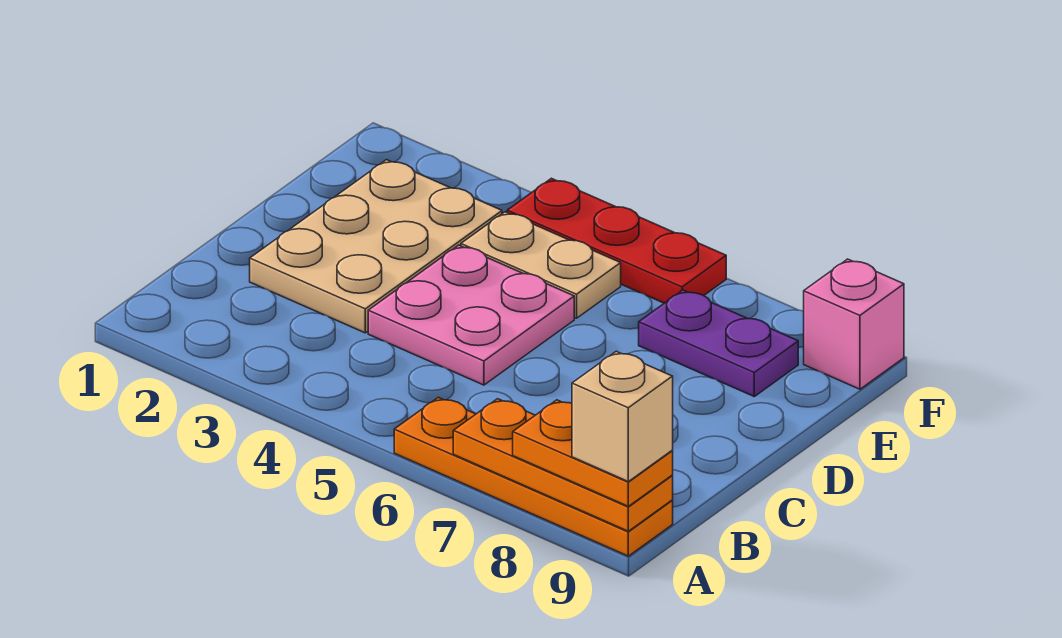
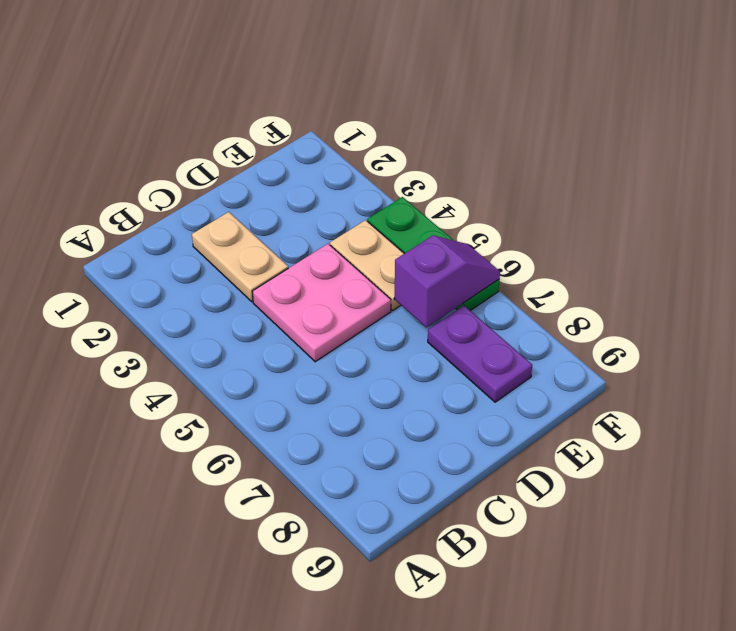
tan plate C2:C3 level 1 -> tan plate C2:E3 level 1
purple slope E6:F6 level 2 top E -> none
green plate F4:F6 level 1 -> red plate F4:F6 level 1
none -> orange plate A6:A9 level 1
none -> pink brick F9 level 1

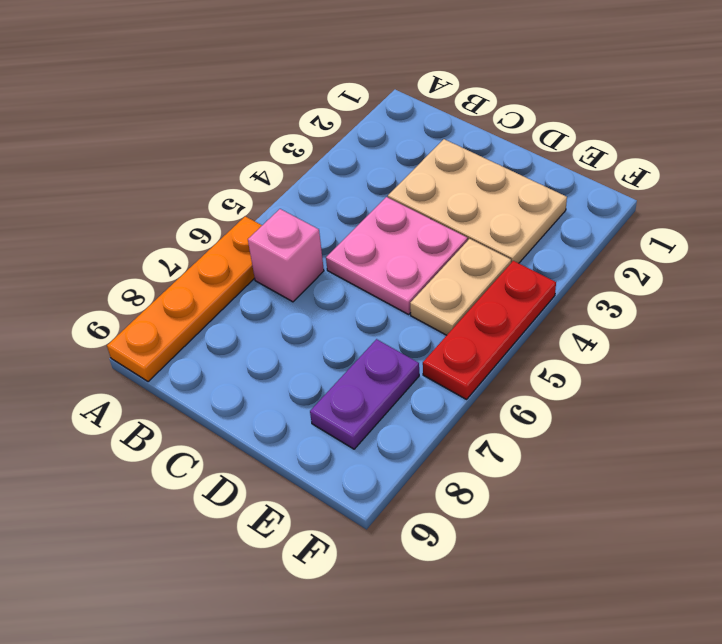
pink brick B6 level 1 -> pink brick F9 level 1
none -> orange plate A7:A9 level 2
none -> orange plate A8:A9 level 3

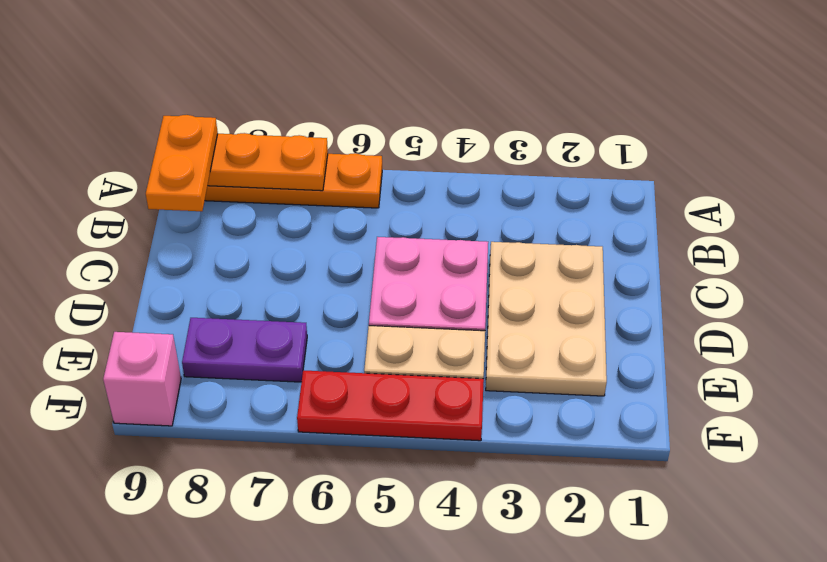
orange plate A9:B9 level 3 -> orange plate A8:A9 level 3
none -> tan brick A9 level 4

